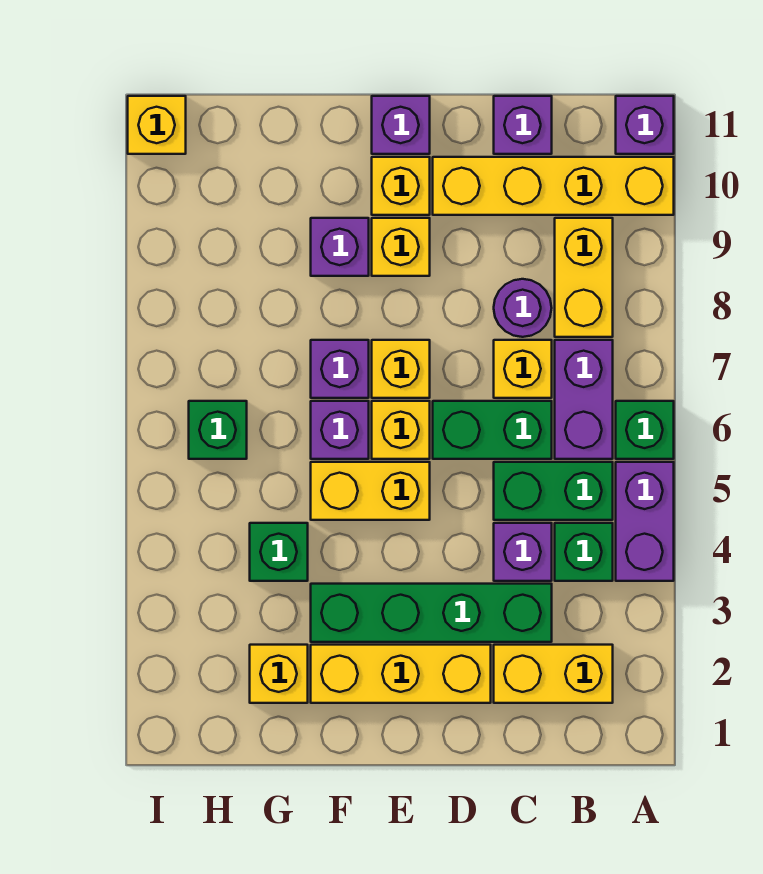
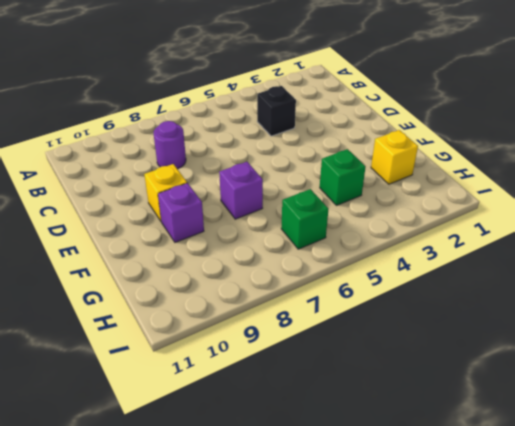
black brick C4 level 1 -> purple brick C4 level 1
none -> purple brick A4:A5 level 1
none -> green brick A6 level 1
none -> yellow brick A10:D10 level 1

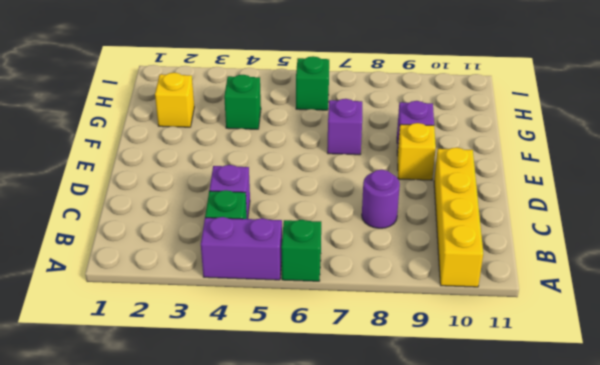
none -> purple brick A11 level 1
none -> yellow brick B2:C2 level 1
none -> green brick B5:C5 level 1

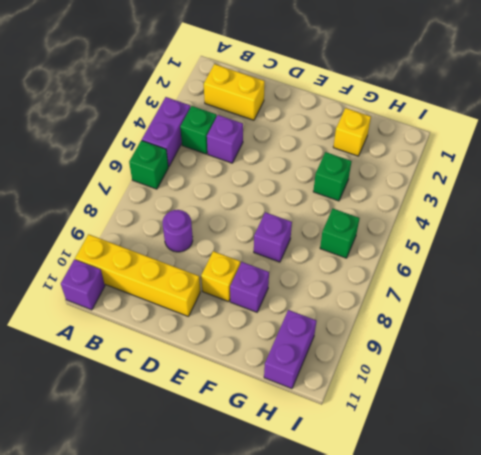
purple brick H10:H11 level 1 -> purple brick B6:B7 level 1
none -> green brick B5:C5 level 1
none -> yellow brick B8:B9 level 1
none -> green brick C3:F3 level 1

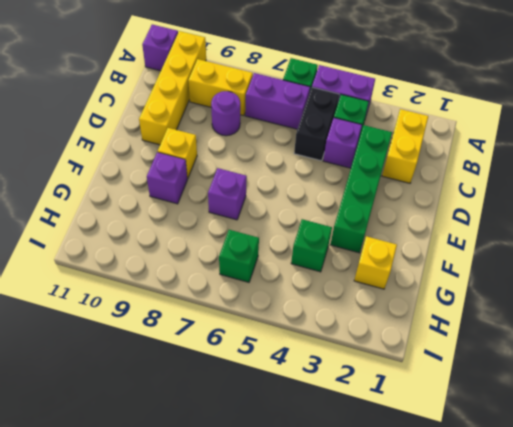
black brick B5:C5 level 1 -> green brick B5:C5 level 1
none -> green brick C6:D6 level 1
none -> yellow brick C7 level 1
none -> purple brick C11 level 1

